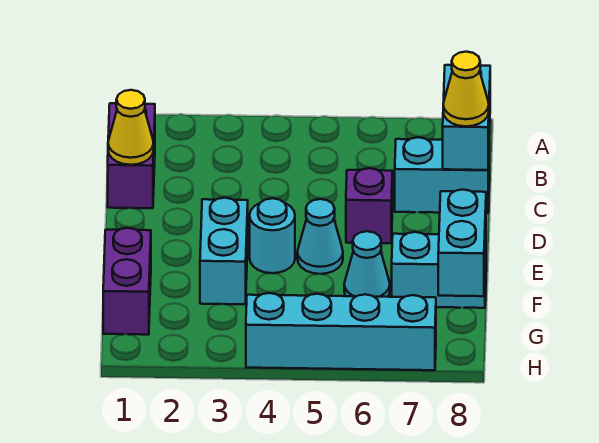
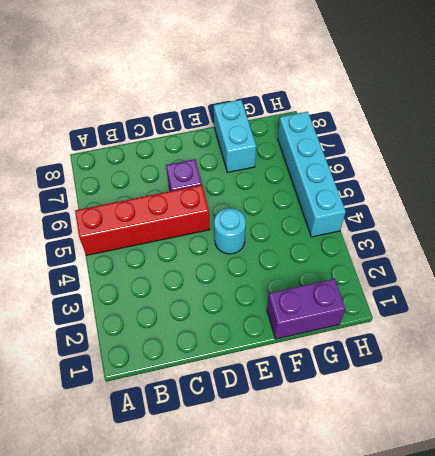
red brick A5:D5 level 1 -> none
none -> purple brick B1:C1 level 1
none -> cyan brick C7:C8 level 1
none -> cyan brick E3:F3 level 1

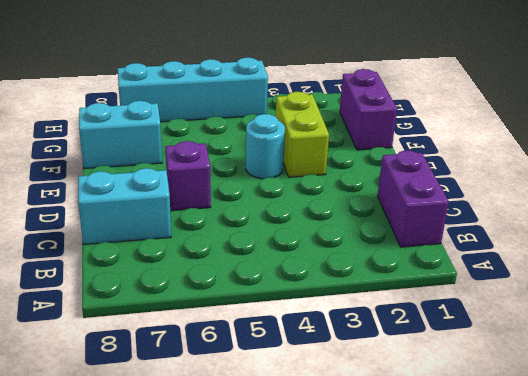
lime brick E3:F3 level 1 -> cyan brick E3:F3 level 1
none -> cyan cone E5 level 1
none -> cyan cone F6 level 1
none -> cyan brick B8:C8 level 2

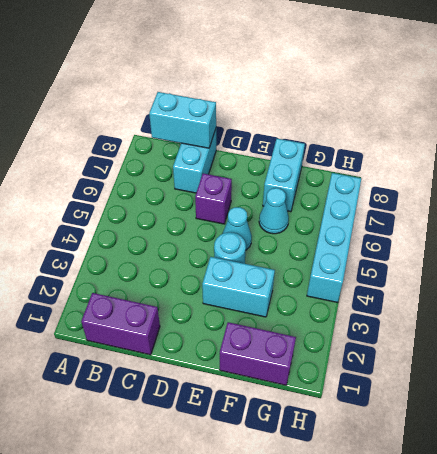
none -> yellow cone C1 level 2
none -> cyan brick F8:G8 level 2
none -> yellow cone C8 level 3

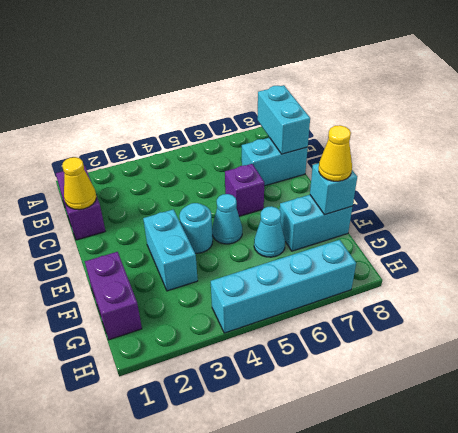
cyan brick F8 level 2 -> cyan brick F8:G8 level 2
yellow cone F8 level 3 -> yellow cone C8 level 3

